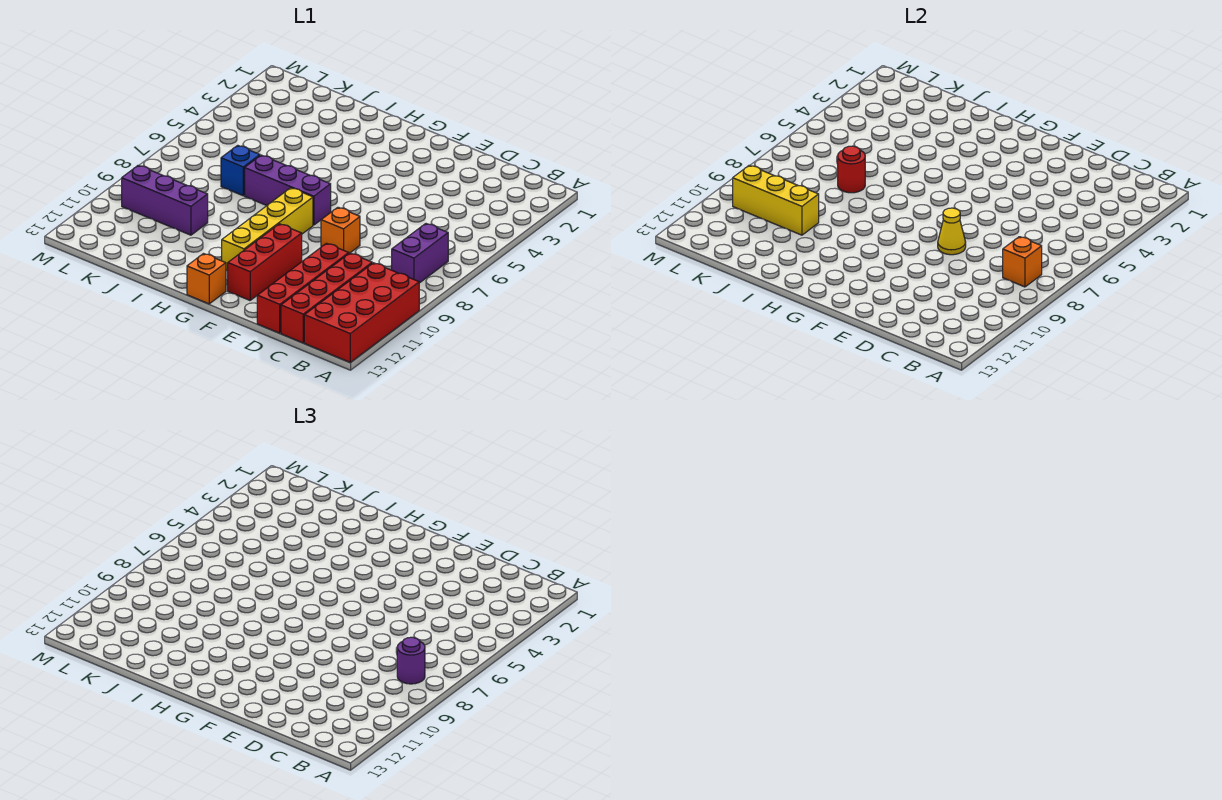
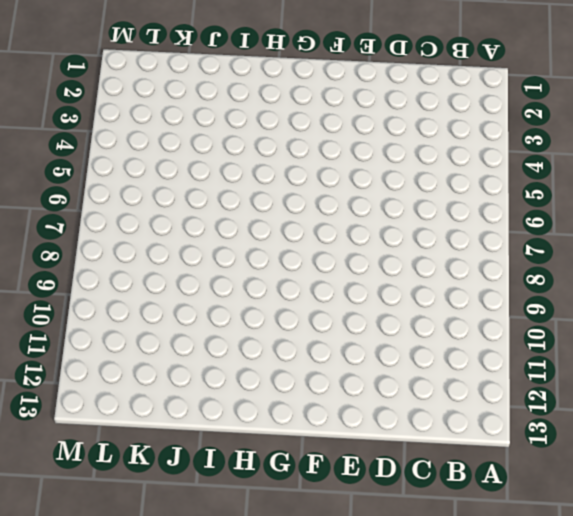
none -> red brick A10:B13 level 1
none -> purple brick B7:B8 level 1
none -> red brick C10:C13 level 1

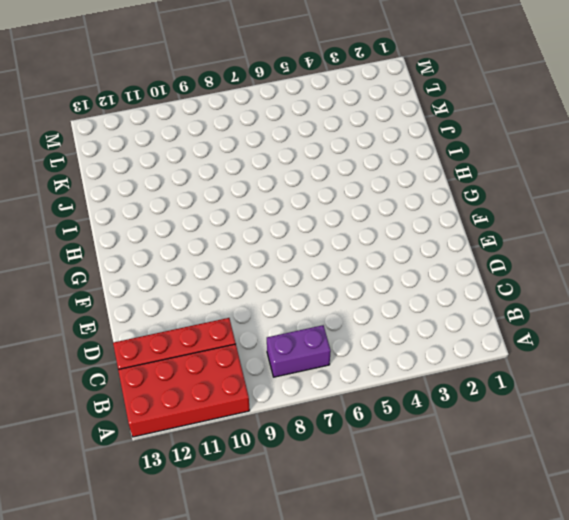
none -> red brick D10:D13 level 1
none -> orange brick E8 level 1
none -> red brick F10:F12 level 1

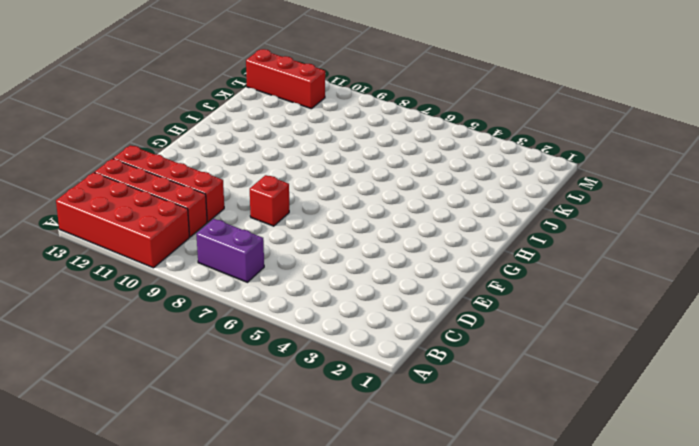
red brick E8 level 1 -> orange brick E8 level 1
red brick L11:L13 level 1 -> red brick F10:F12 level 1
none -> purple brick G7:I7 level 1
none -> yellow brick G8:G11 level 1
none -> orange brick G13 level 1

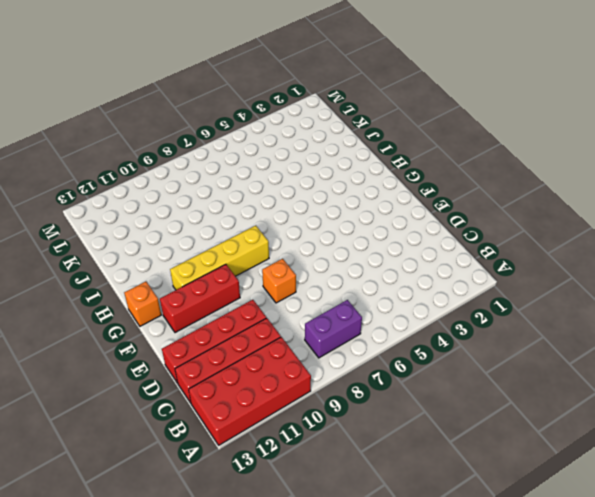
none -> purple brick G7:I7 level 1
none -> blue brick J7 level 1
none -> purple brick J10:L10 level 1

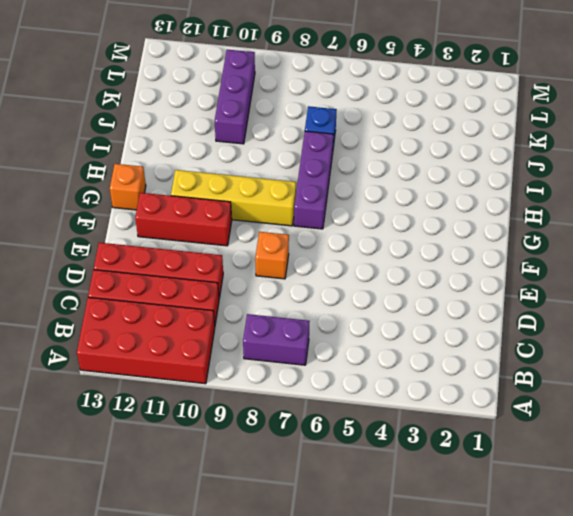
none -> orange brick B8 level 2
none -> yellow cone E8 level 2
none -> red round brick J7 level 2

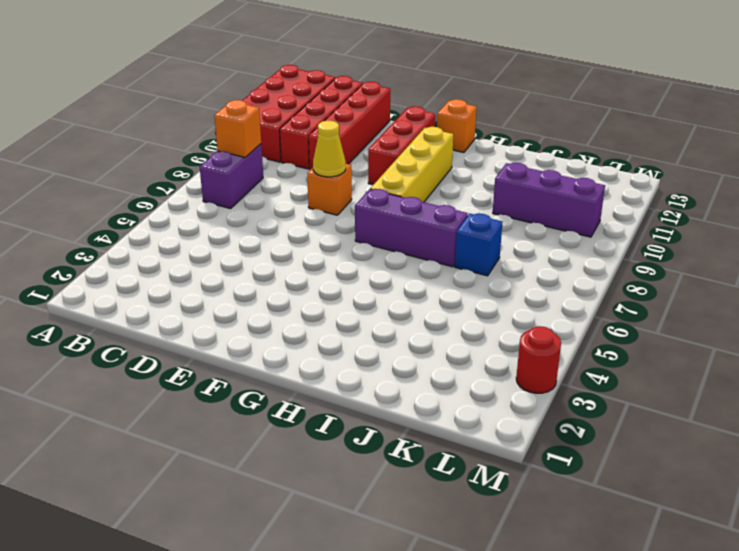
red round brick M3 level 1 -> red round brick J7 level 2
none -> yellow brick J10:L10 level 2
none -> purple round brick B8 level 3

